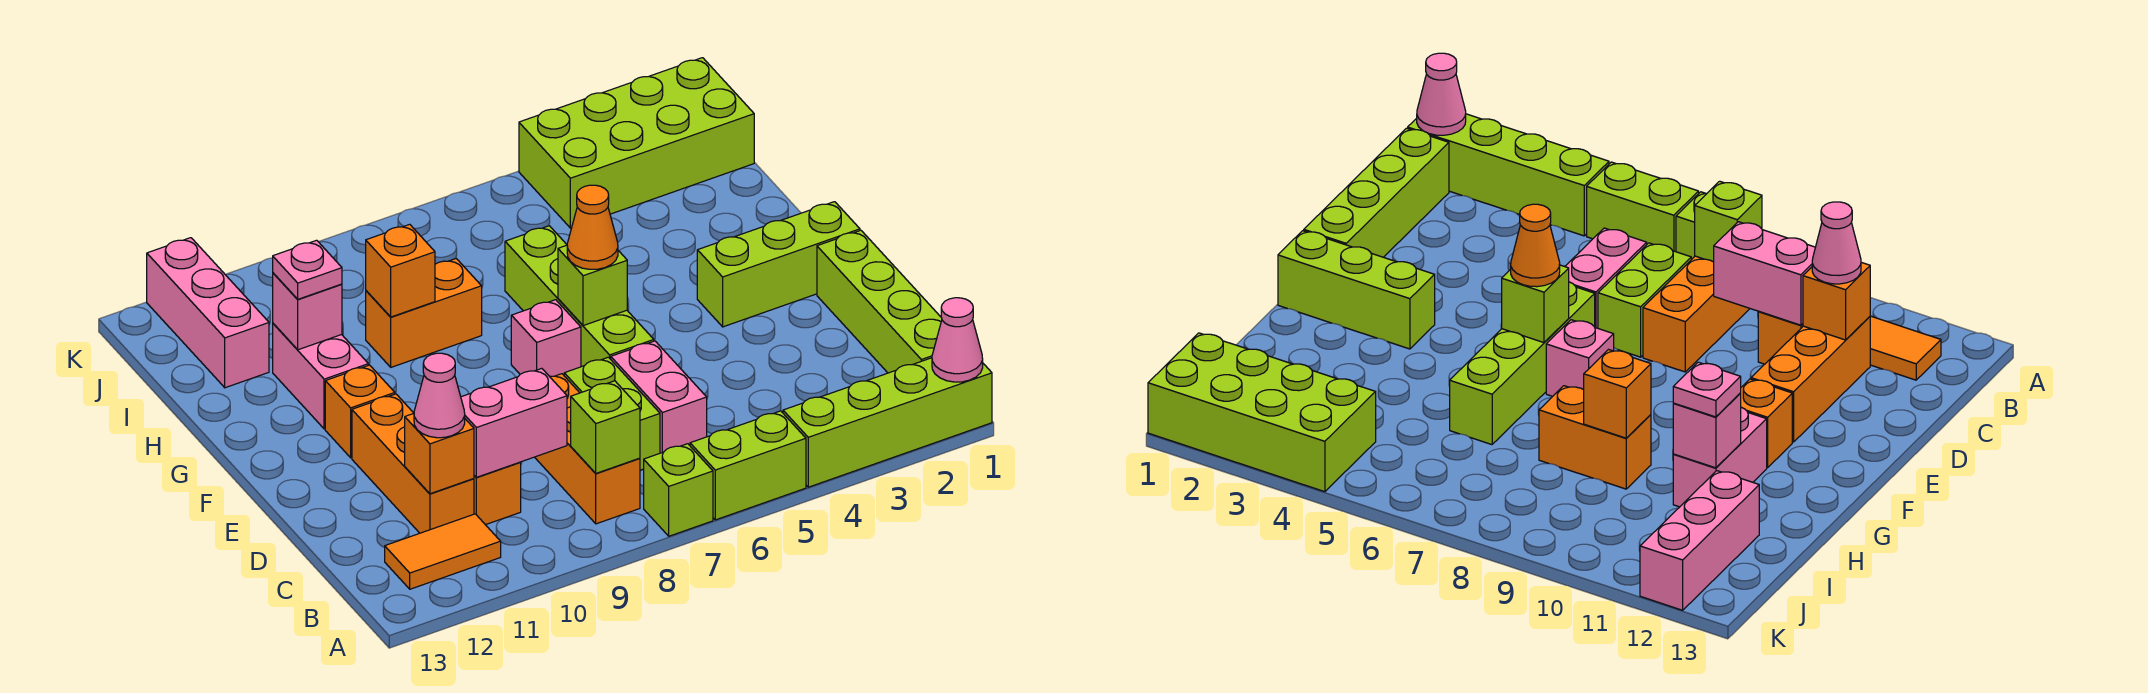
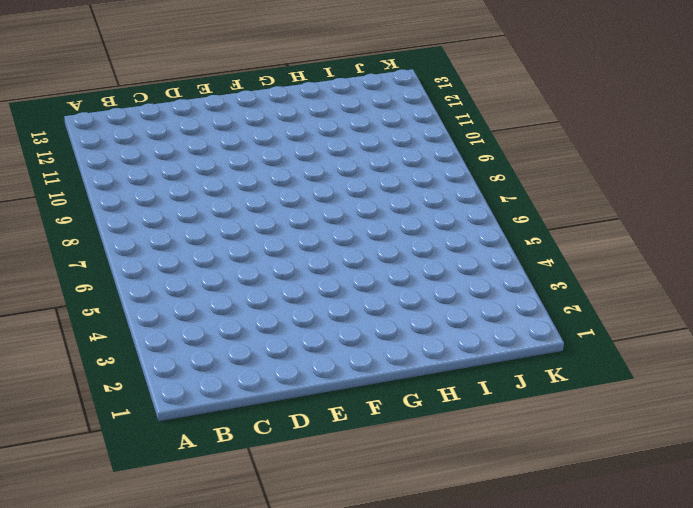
none -> lime brick A1:A4 level 1
none -> lime brick A5:A6 level 1
none -> lime brick A7 level 1

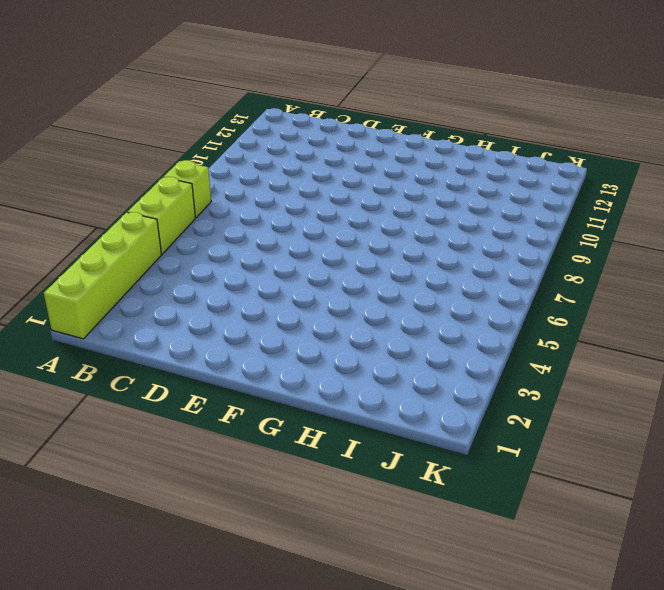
none -> lime brick B1:E1 level 1
none -> orange brick B8:D8 level 1
none -> orange tile B11:B12 level 1

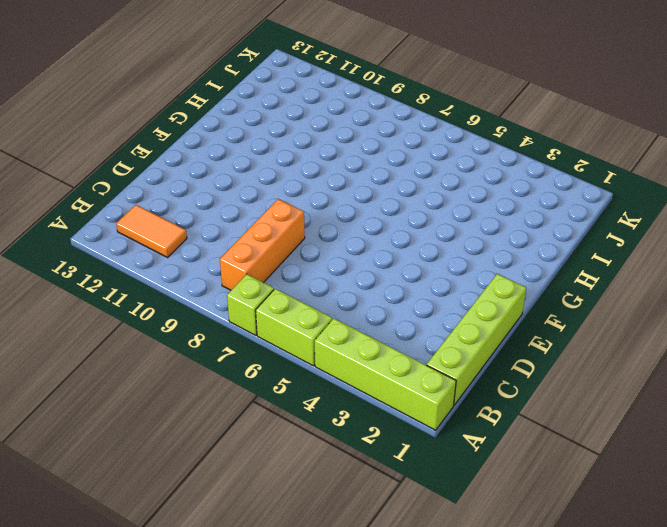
none -> pink brick C6:D6 level 1
none -> lime brick C7:D7 level 1
none -> orange brick C10 level 1

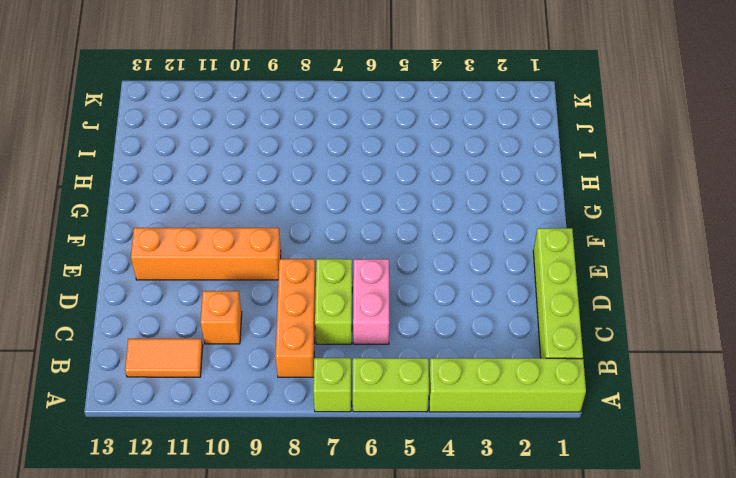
orange brick E9:E12 level 1 -> orange brick C11:E11 level 1
none -> lime brick E6:H6 level 1
none -> lime brick F1:F3 level 1
none -> pink brick F7 level 1

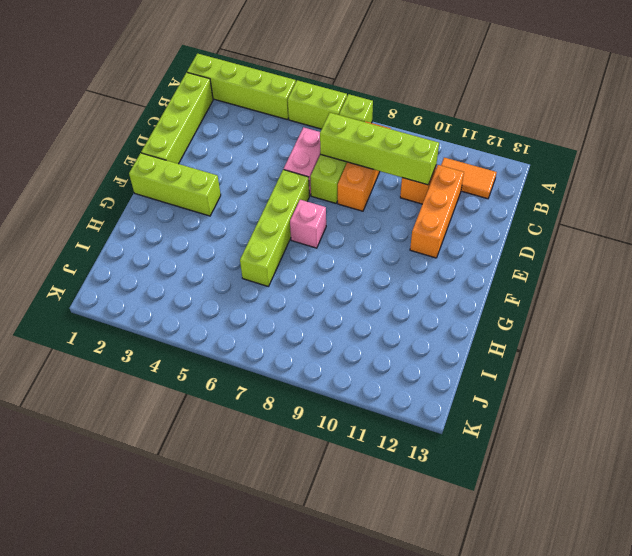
lime brick C7:C10 level 2 -> pink brick C9:C10 level 2
none -> orange brick F11 level 1
none -> pink brick G11:H11 level 1
none -> orange brick H8:H9 level 1

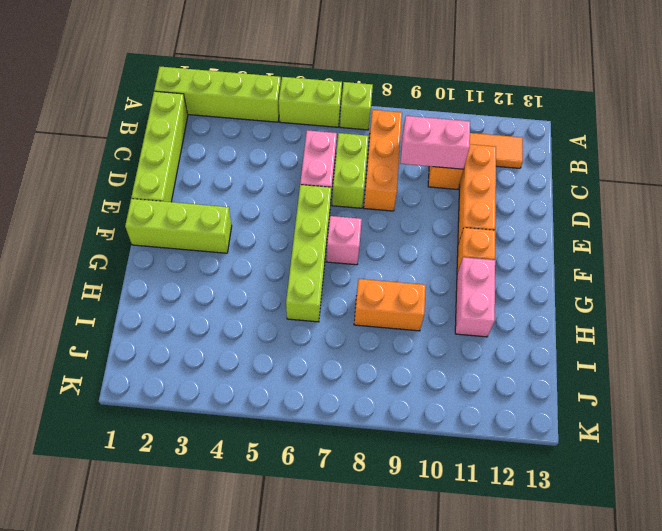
none -> pink brick I12:K12 level 1
none -> lime brick J1:K4 level 1
none -> pink cone A1 level 2

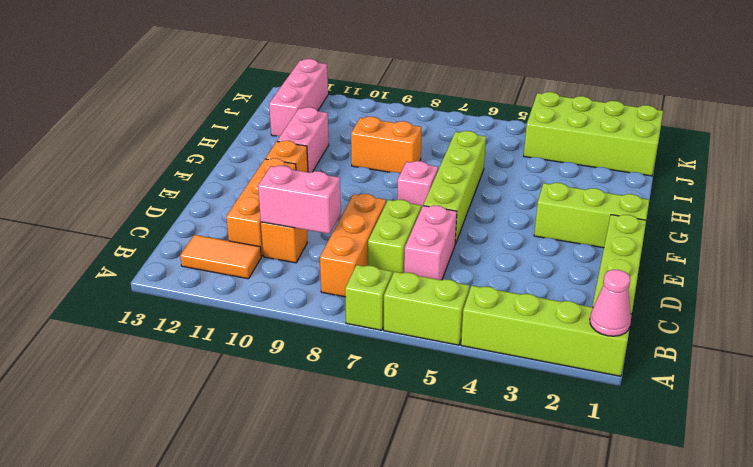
none -> lime brick B8 level 2
none -> orange brick C11 level 2
none -> lime brick F6 level 2

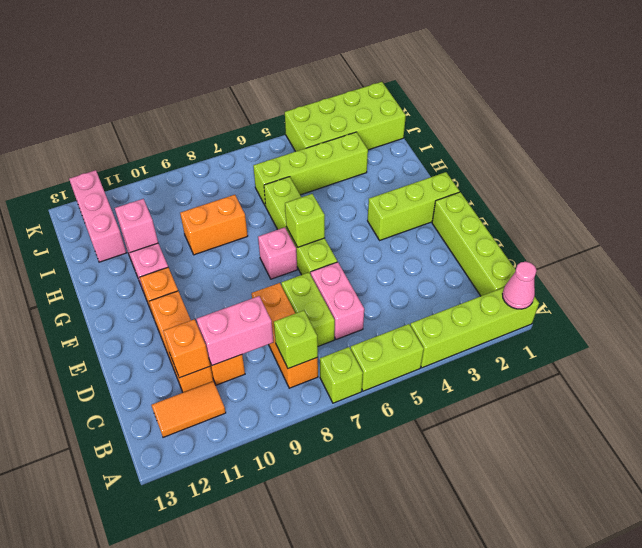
lime brick I3:I6 level 1 -> none
none -> orange brick H9 level 2
none -> pink cone C11 level 3
none -> orange cone F6 level 3

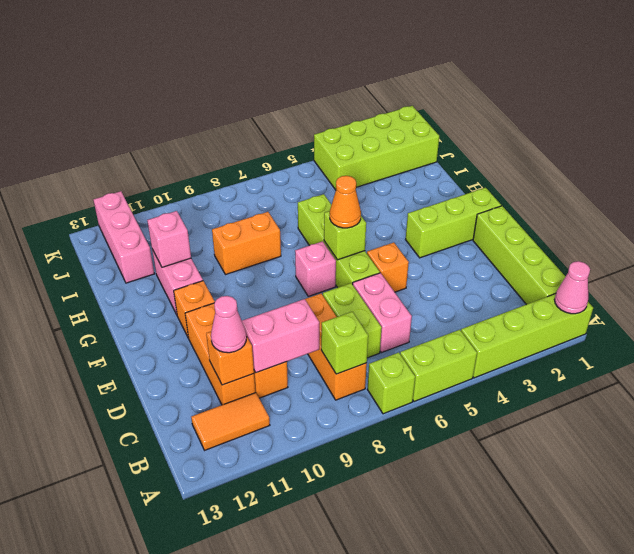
orange brick E5 level 1 -> orange brick H9 level 2
none -> pink plate H11 level 3

